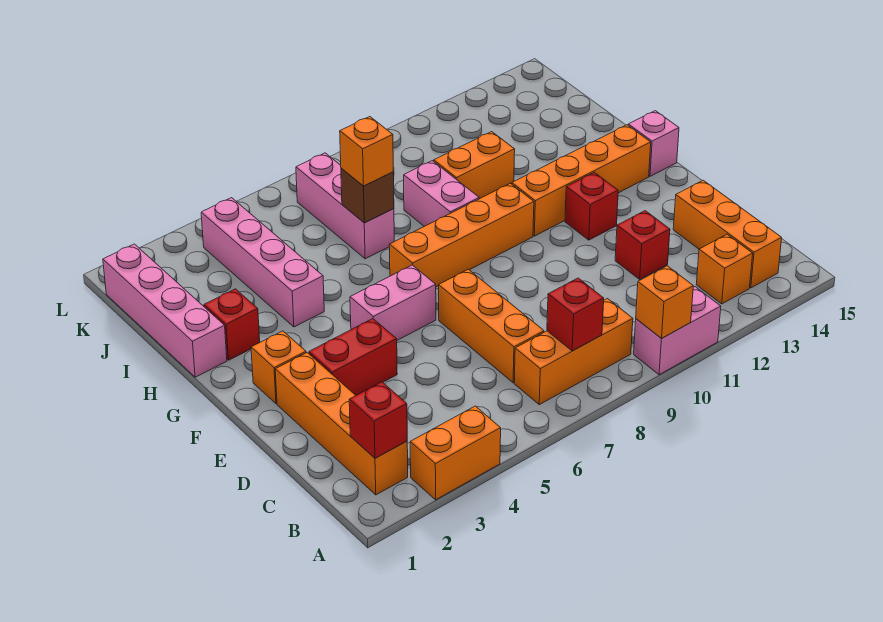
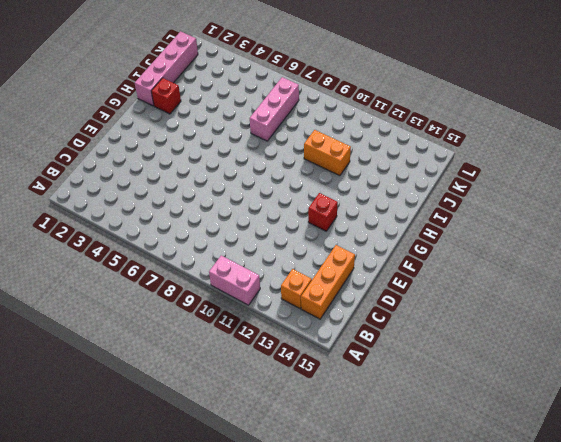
none -> orange brick A3:A4 level 1
none -> orange brick B2:E2 level 1
none -> orange brick B7:B9 level 1

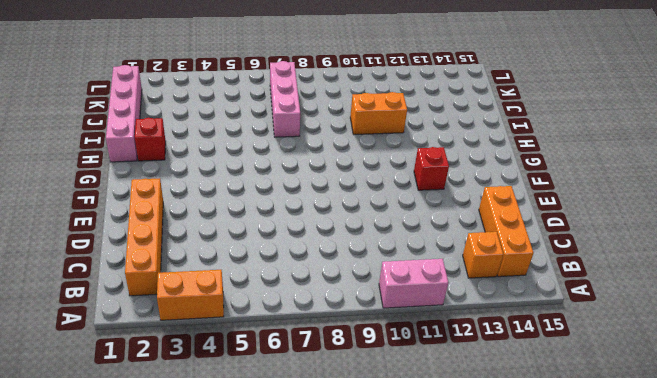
none -> orange brick B7:B9 level 1
none -> orange brick C7:E7 level 1
none -> red brick D12 level 1

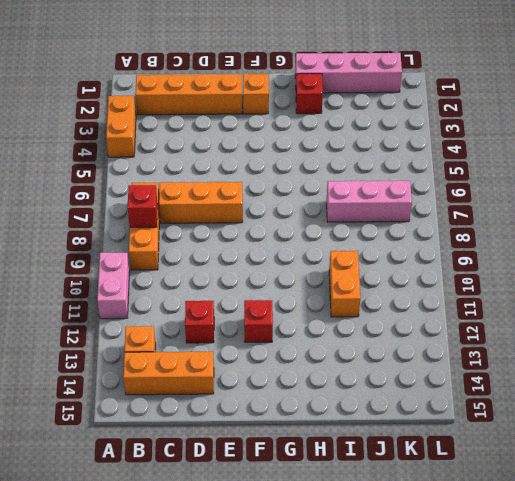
none -> red brick E3:E4 level 1
none -> pink brick F5:F6 level 1
none -> orange brick G7:G10 level 1

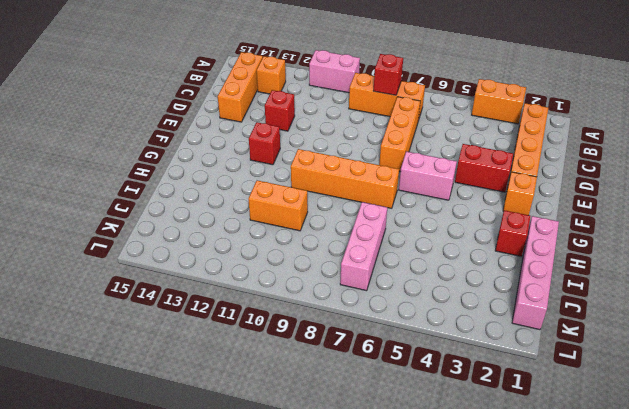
none -> orange brick G11:G14 level 1
none -> pink brick G15 level 1
none -> pink brick H4:K4 level 1

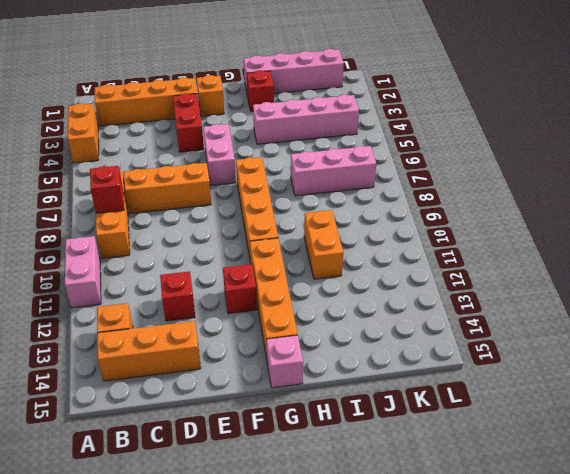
none -> pink brick H9:I9 level 1
none -> orange brick A10 level 2
none -> red brick B2 level 2

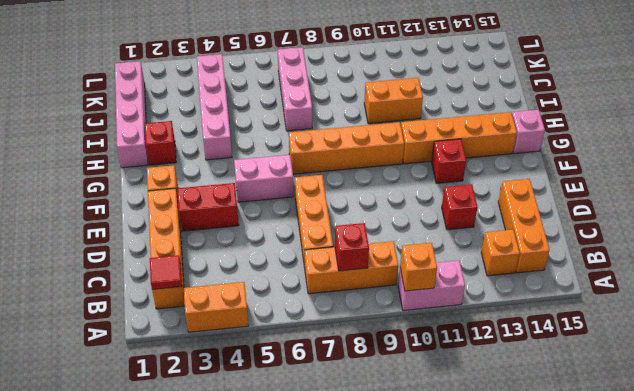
red tile B2 level 2 -> red brick B2 level 2
none -> pink brick H9:I9 level 1
none -> brown brick I7 level 2
none -> orange brick I7 level 3

